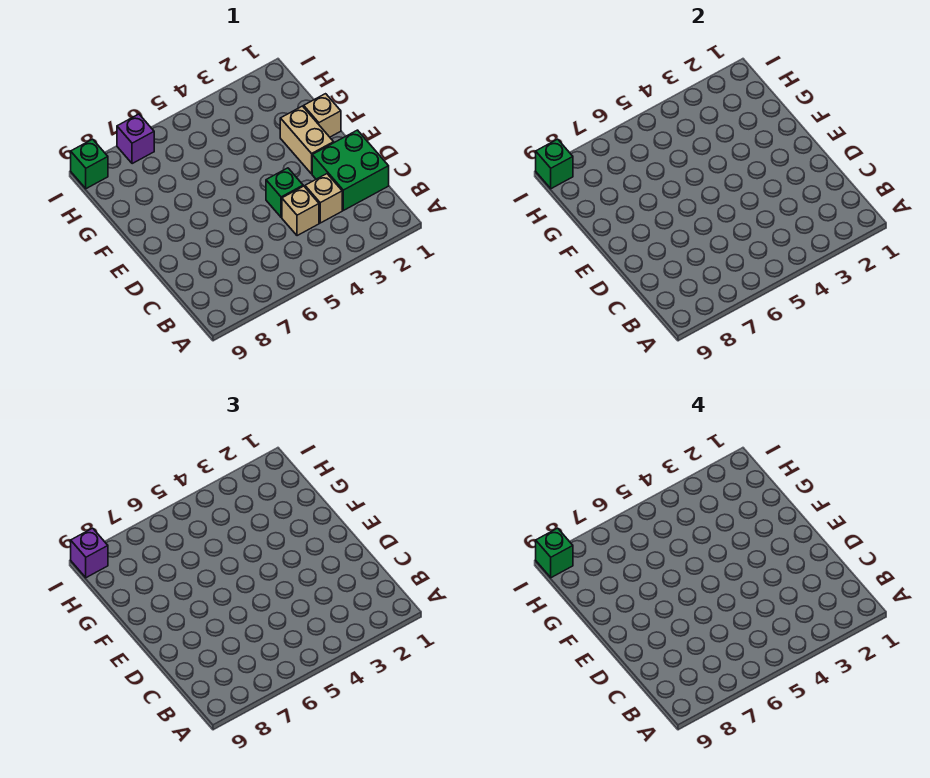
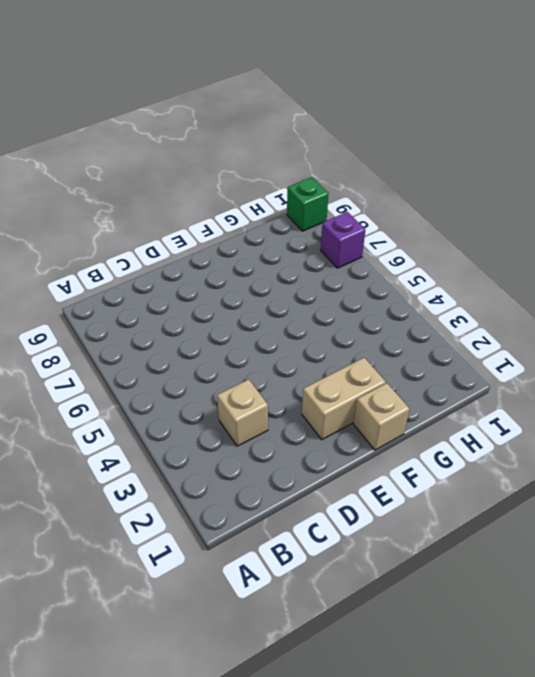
none -> green brick C1:D2 level 1
none -> tan brick C4 level 1

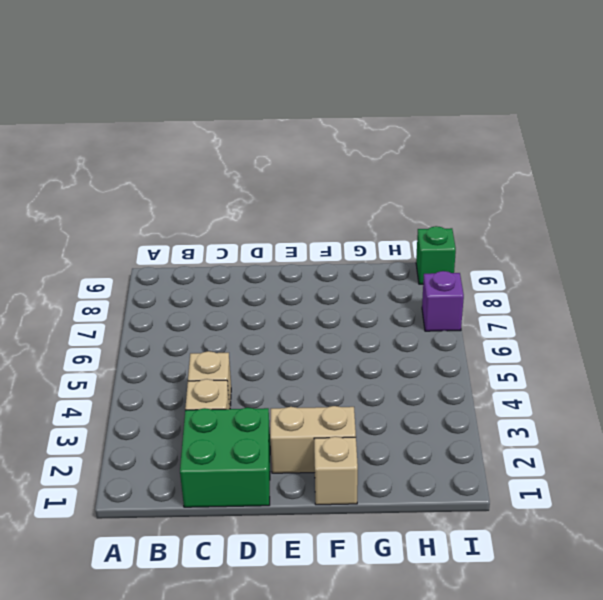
none -> green brick D4 level 1
none -> green brick I9 level 2

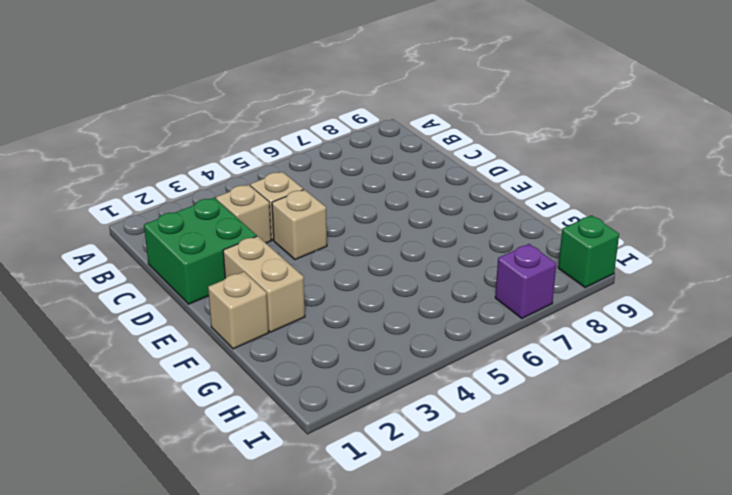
tan brick D4 level 1 -> green brick D4 level 1
none -> green brick I9 level 2
none -> purple brick I9 level 3

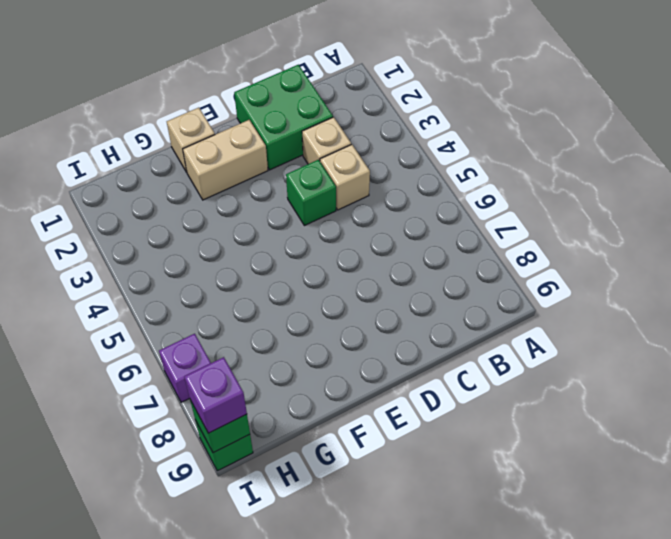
none -> green brick I9 level 4

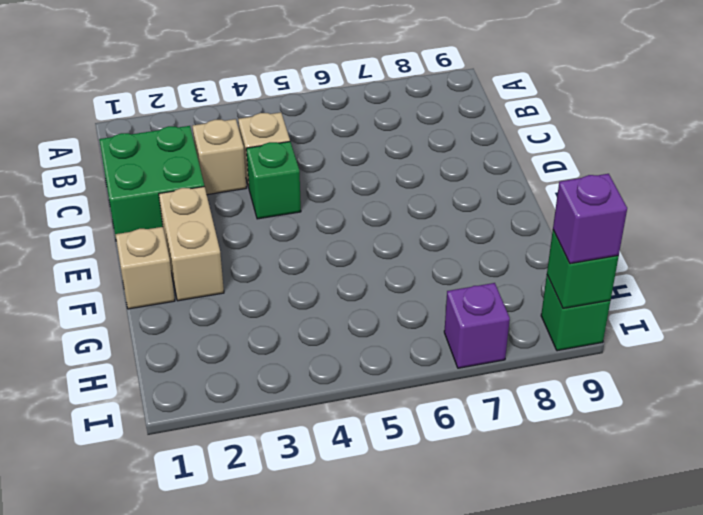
none -> green brick I9 level 4

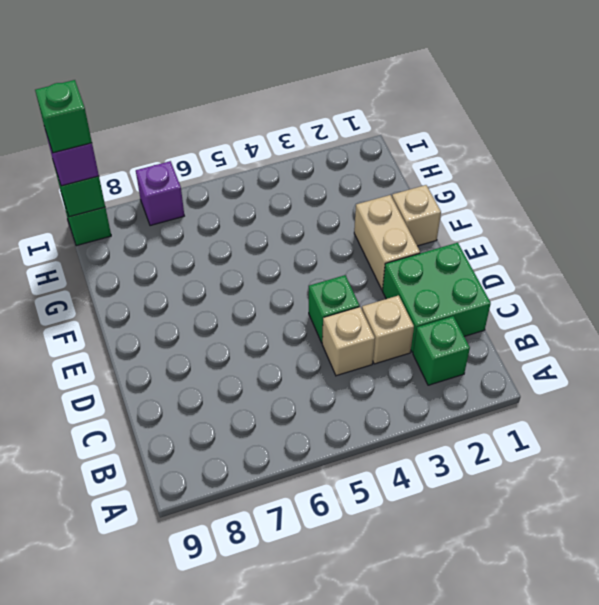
green brick B2 level 1 -> none

